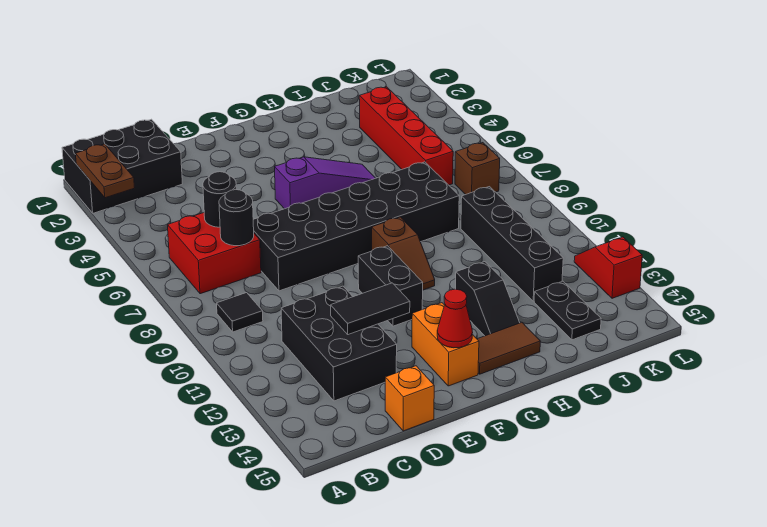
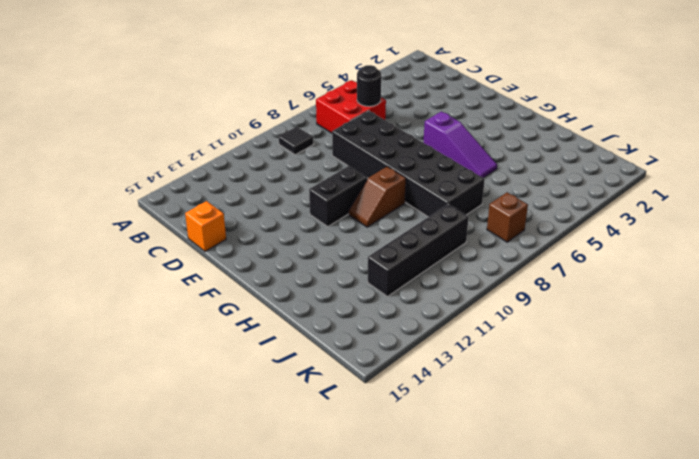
none -> black brick A1:C2 level 1
none -> black brick C11:D13 level 1
none -> orange brick F13:F14 level 1

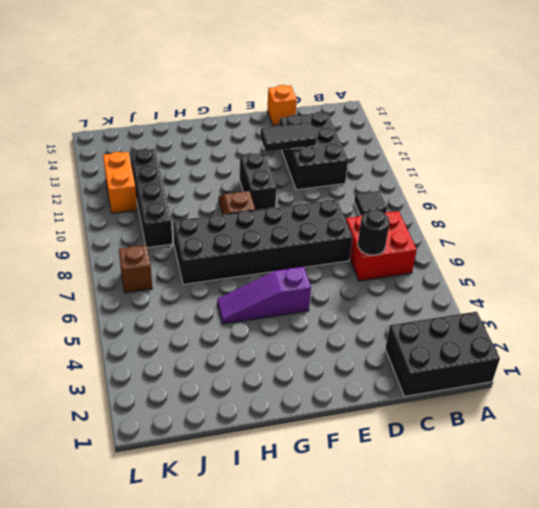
orange brick K11:K12 level 1 -> orange brick F13:F14 level 1
none -> brown tile G14:H14 level 1
none -> black slope H12:H13 level 1 top 12
none -> red brick J3:J6 level 1

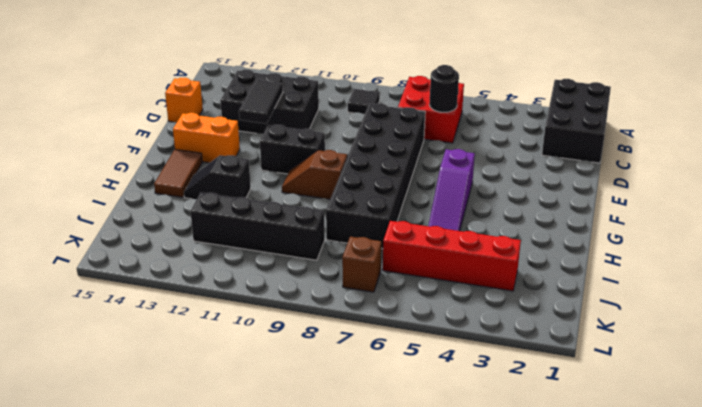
none -> black plate J13:J14 level 1
none -> red slope L12:L13 level 1 top 13
none -> brown plate A2:A3 level 2

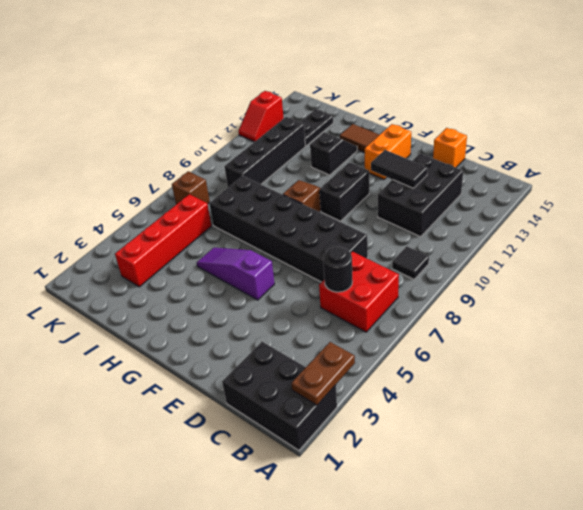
none -> black round brick C7 level 2
none -> red cone F14 level 2

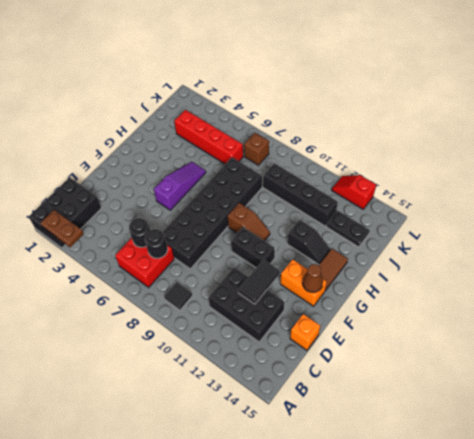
brown cone F14 level 2 -> red cone F14 level 2

